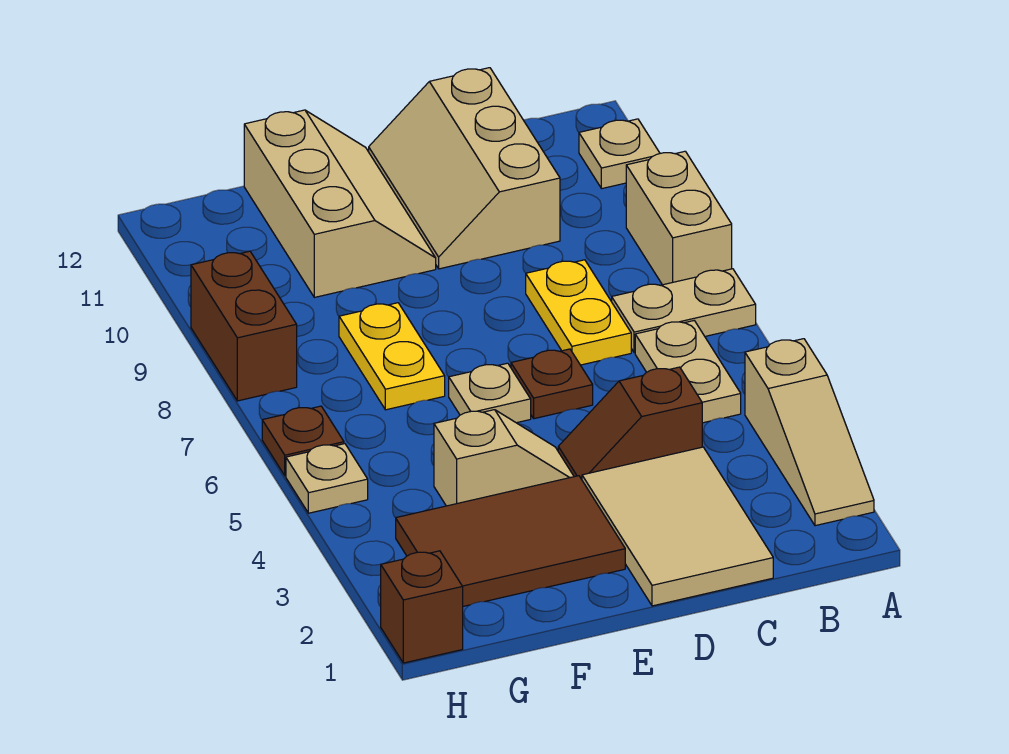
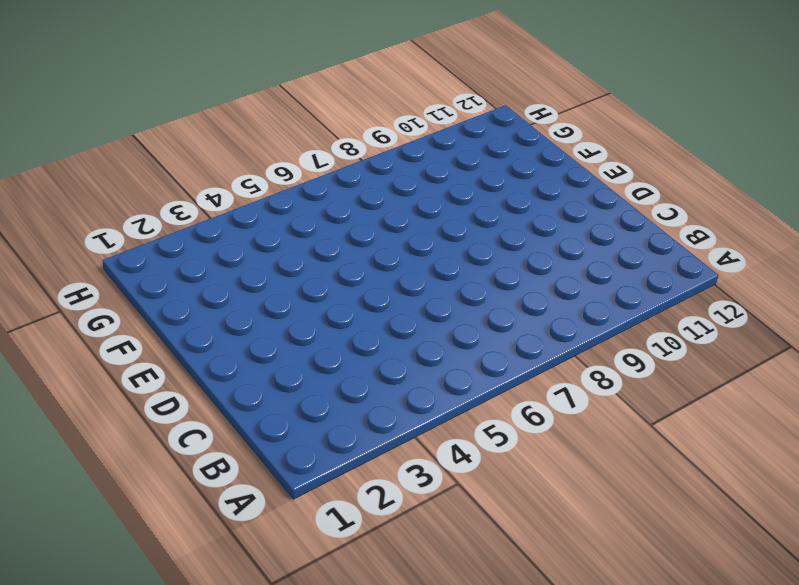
none -> tan slope A2:A4 level 1 top 4
none -> tan plate A7:B7 level 1
none -> tan brick A8:A9 level 1

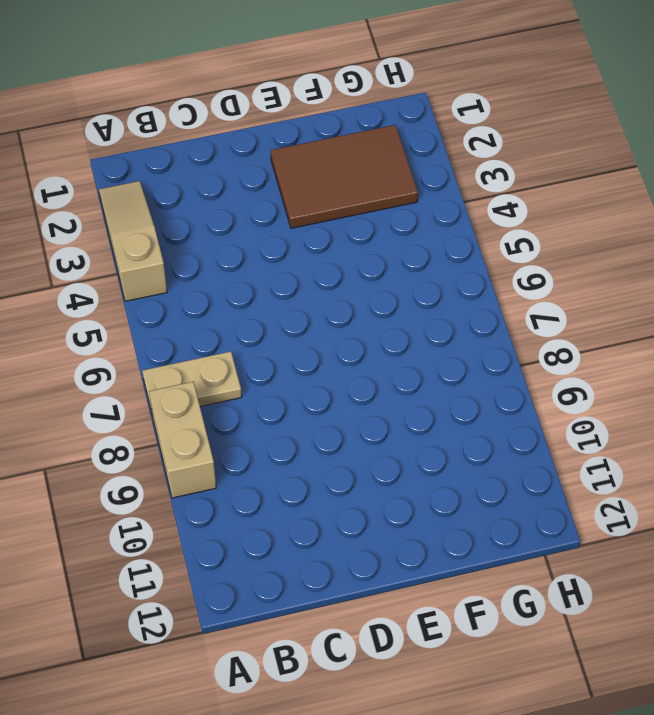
none -> tan plate A11 level 1
none -> tan plate B5:B6 level 1
none -> tan tile C1:D3 level 1

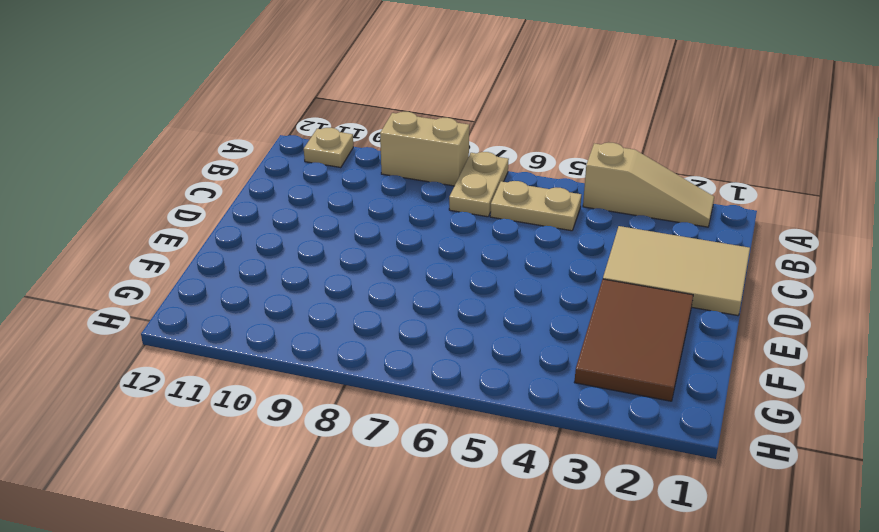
none -> brown slope C4:D4 level 1 top C
none -> yellow plate C7:C8 level 1
none -> tan slope C10:D12 level 1 top C

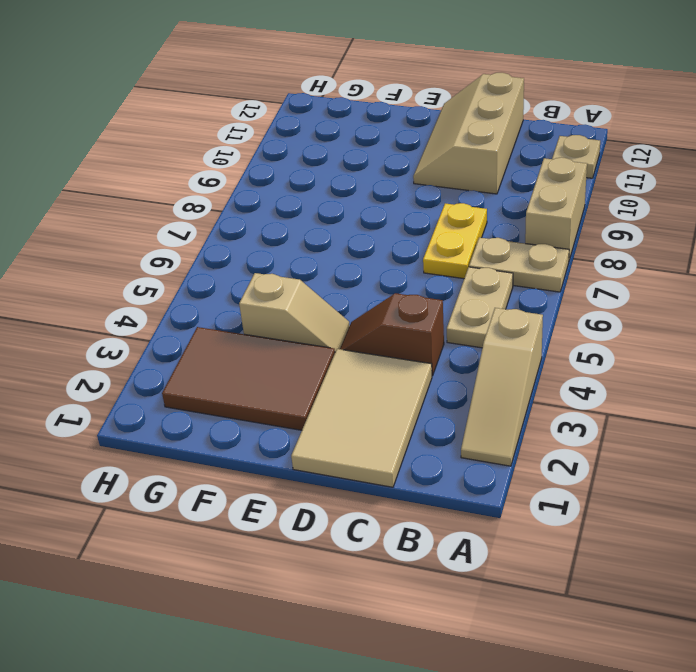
none -> brown plate D6 level 1
none -> tan plate E6 level 1
none -> tan slope E10:F12 level 1 top F

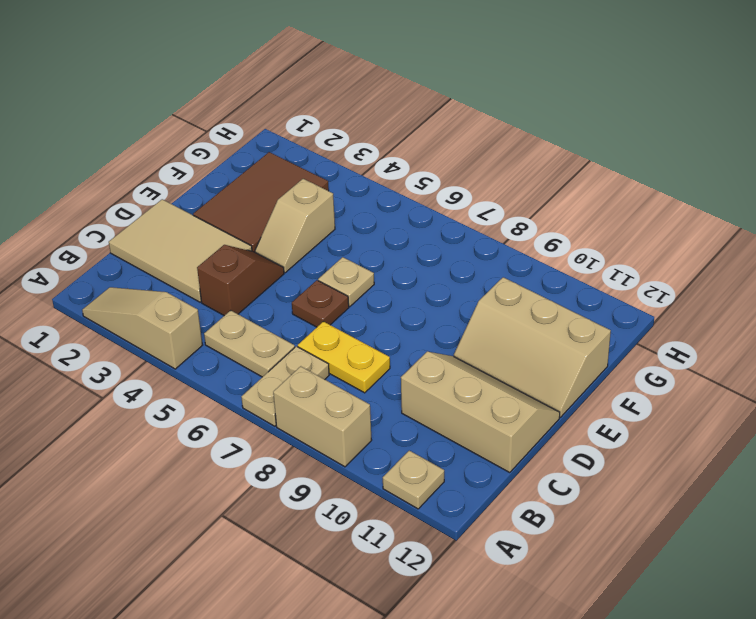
none -> yellow plate F7:F8 level 1
none -> brown brick H1 level 1
none -> tan plate H5 level 1

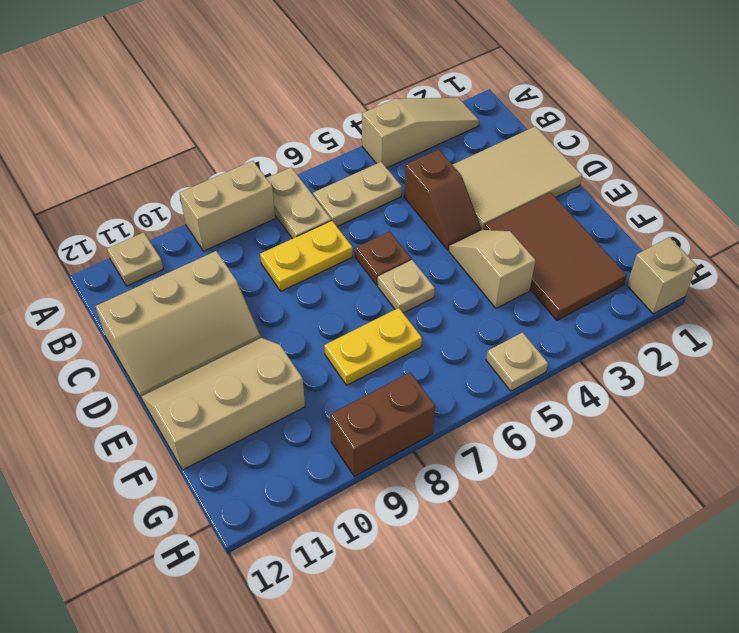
tan brick H1 level 1 -> brown brick H1 level 1
none -> brown plate H6 level 1

